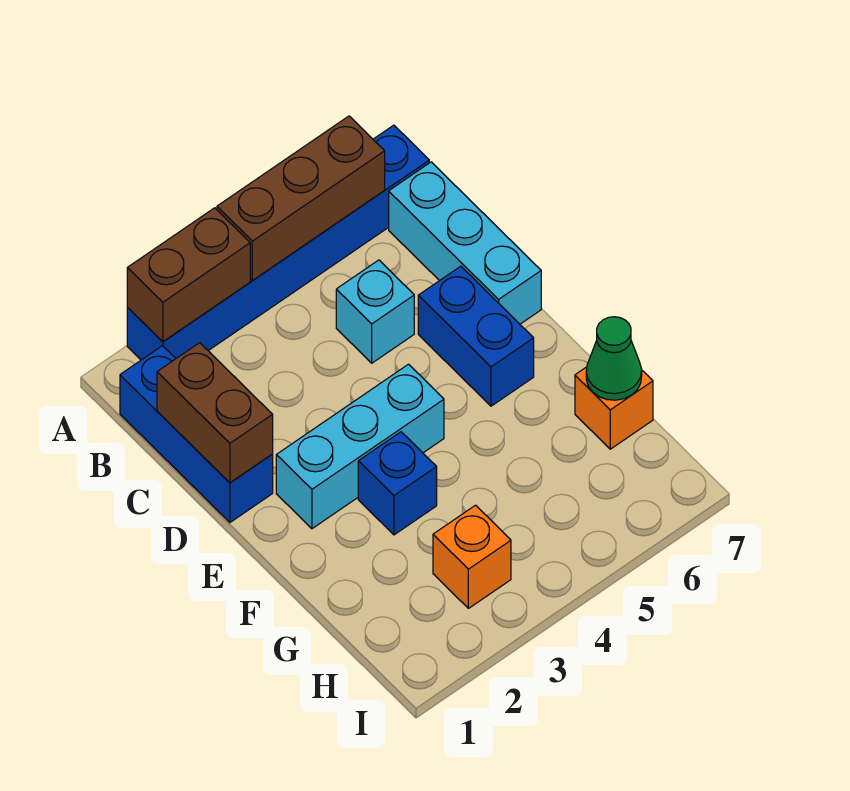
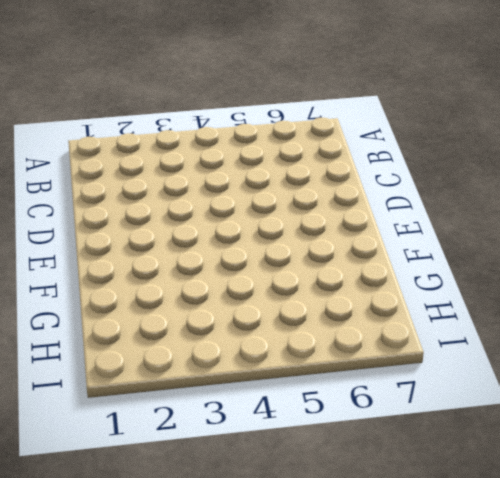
none -> blue brick A2:A7 level 1
none -> blue brick B1:D1 level 1
none -> cyan brick B7:D7 level 1

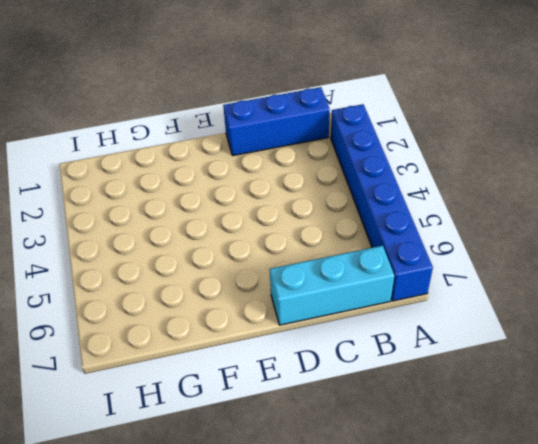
none -> cyan brick C5 level 1
none -> blue brick D6:E6 level 1
none -> cyan brick E2:E4 level 1

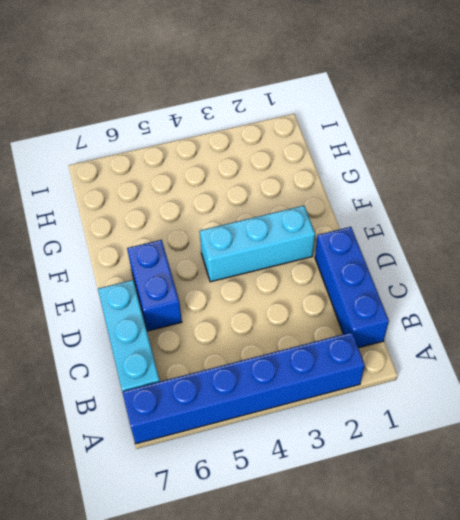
none -> cyan brick C5 level 1
none -> blue brick F3 level 1
none -> orange brick G7 level 1

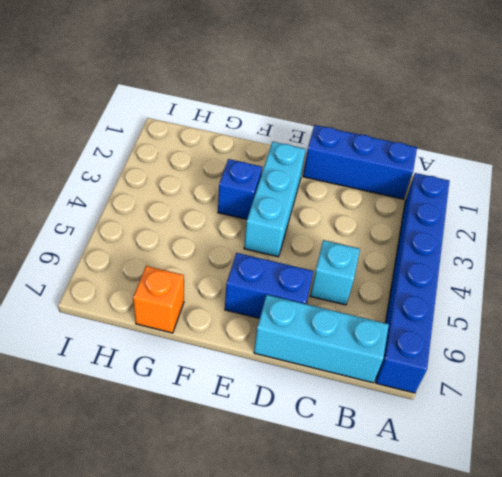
none -> orange brick H3 level 1
none -> brown brick A2:A3 level 2
none -> brown brick A4:A6 level 2

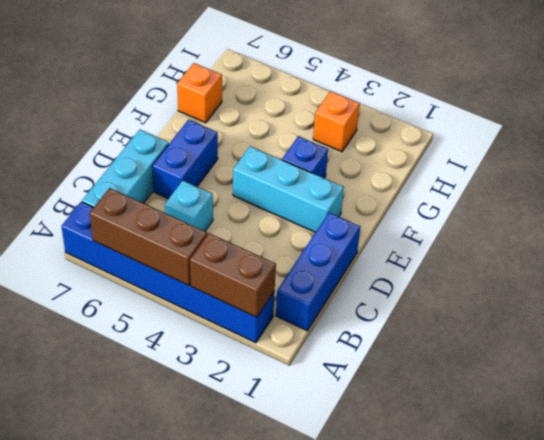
none -> brown brick C1:D1 level 2
none -> green cone G7 level 2

